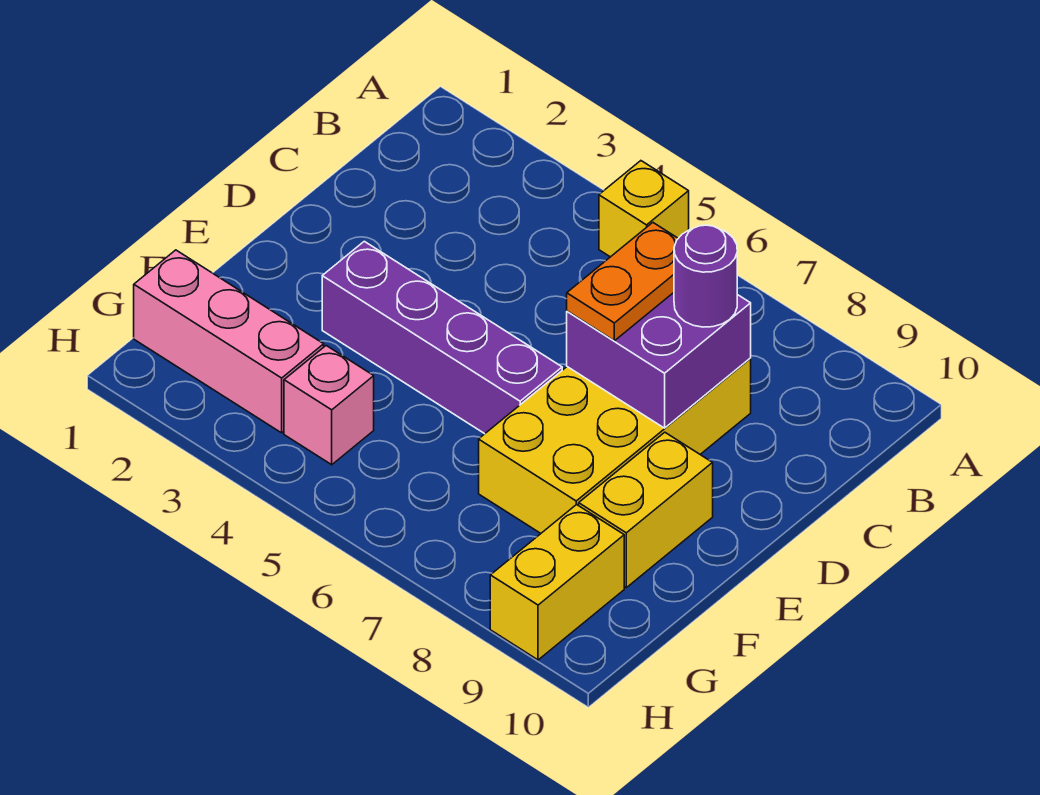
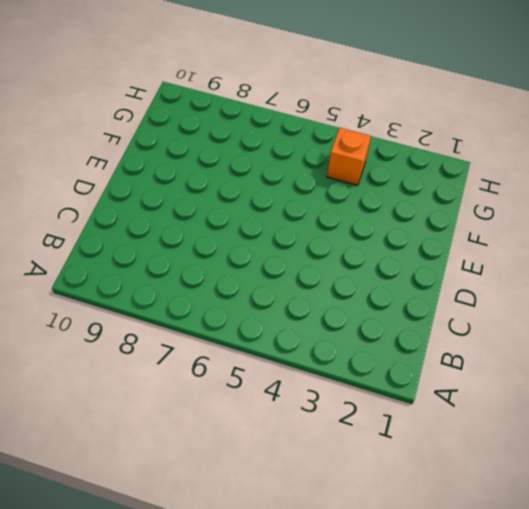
orange brick G4 level 1 -> pink brick G4 level 1
none -> yellow brick A5 level 1
none -> yellow brick C7:F8 level 1

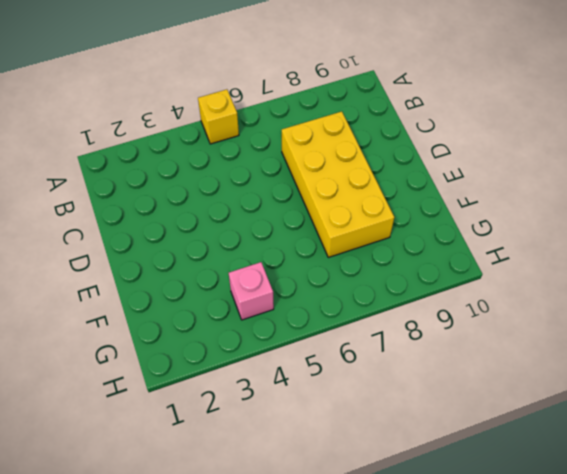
none -> purple brick E3:E6 level 1
none -> yellow brick E9:F9 level 1

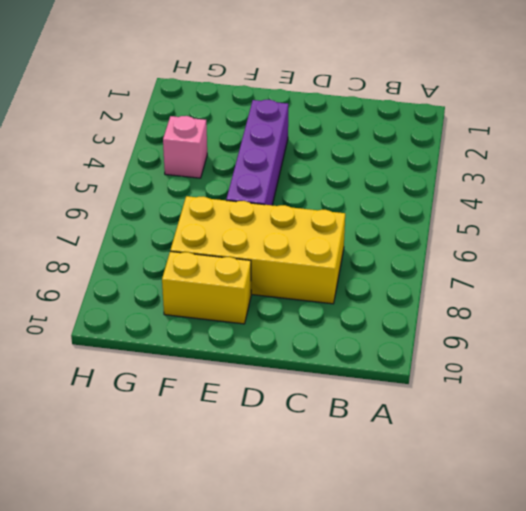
none -> yellow brick A5 level 1
none -> pink brick G1:G3 level 1

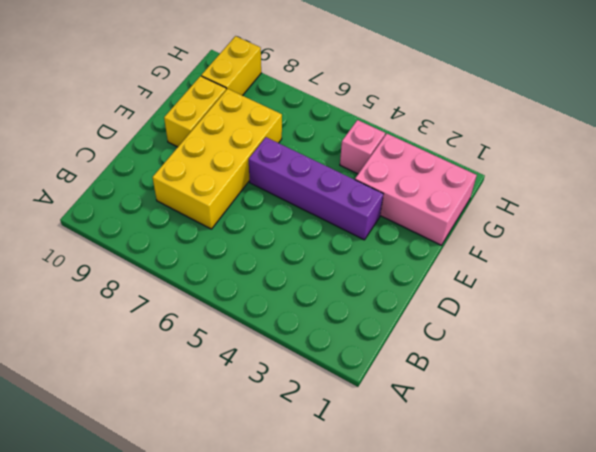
pink brick F1:G3 level 1 -> pink brick G1:G3 level 1
none -> yellow brick A5 level 1
none -> purple brick C7:D8 level 2

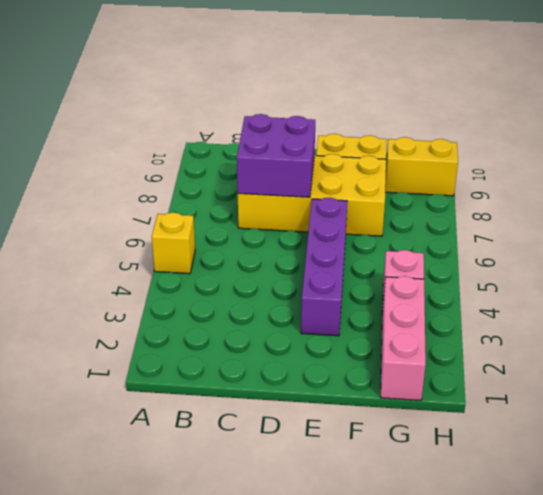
none -> orange plate C7:D7 level 3
none -> purple round brick C8 level 3

